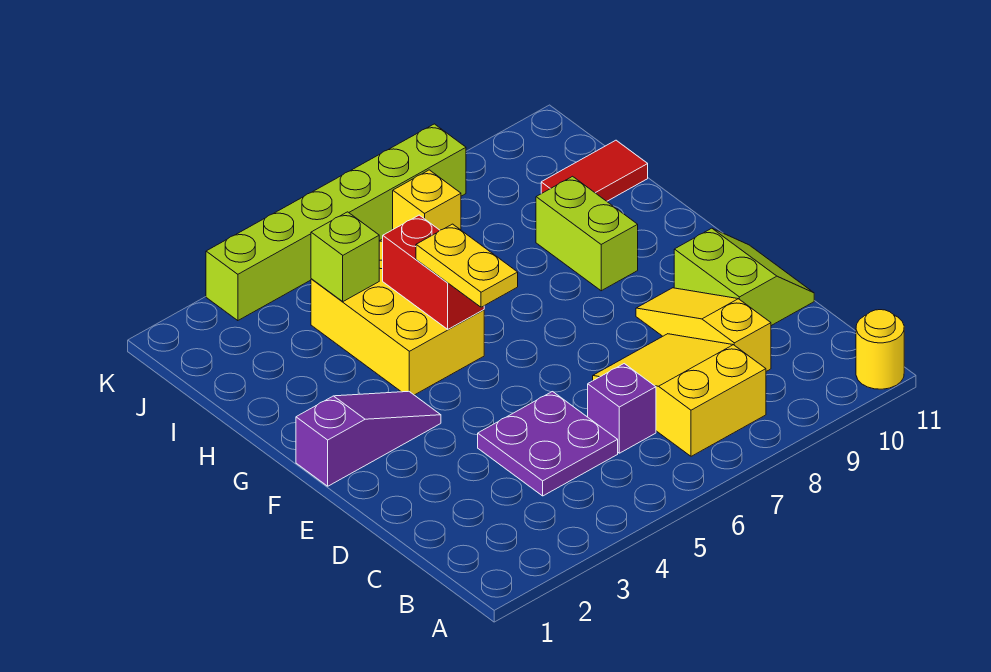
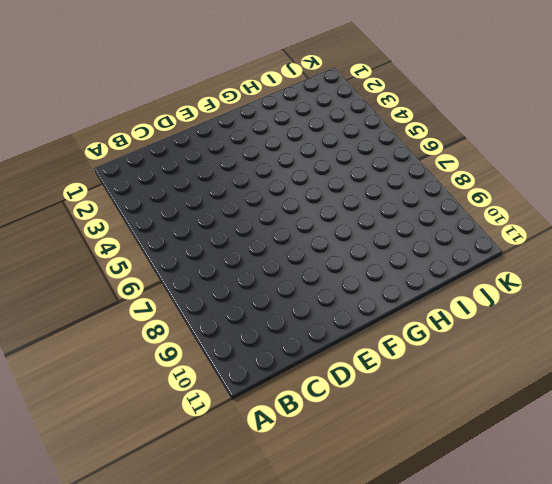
none -> yellow round brick A11 level 1
none -> yellow slope B7:D8 level 1 top B
none -> purple plate C4:D5 level 1

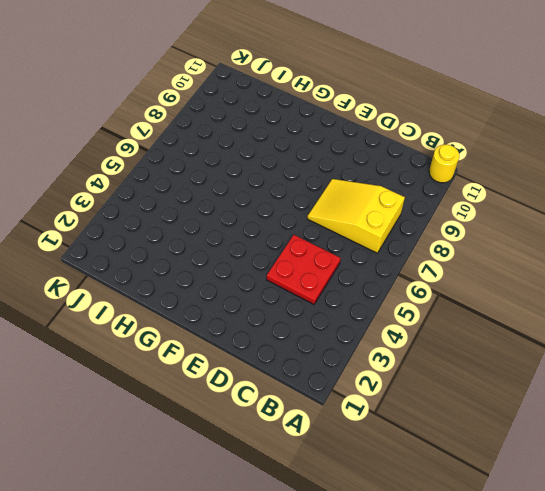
red plate C4:D5 level 1 -> purple plate C4:D5 level 1
none -> purple brick C6 level 1
none -> yellow slope C9:E9 level 1 top C
none -> lime slope D10:E11 level 1 top 10

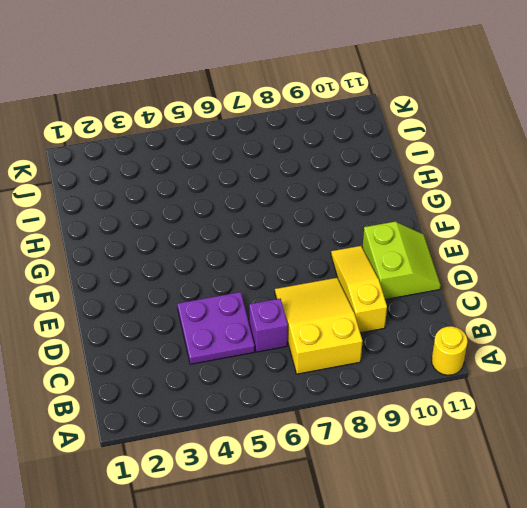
none -> purple slope F1:F3 level 1 top 1
none -> yellow brick G4:I5 level 1
none -> lime brick G9:H9 level 1

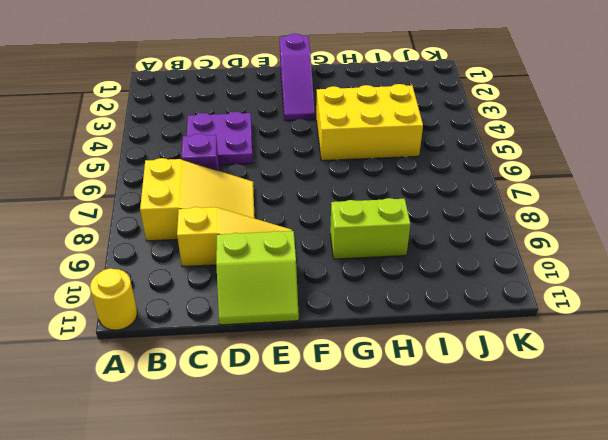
none -> red tile I10:I11 level 1
none -> yellow brick J7 level 1
none -> lime brick K3:K8 level 1

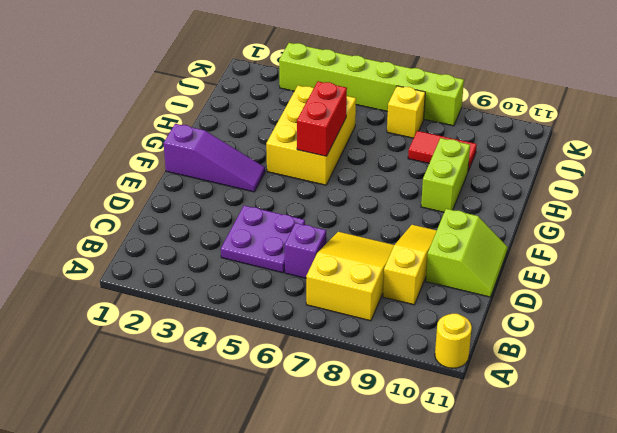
red tile I8:I9 level 1 -> red tile I10:I11 level 1
none -> lime brick I4 level 2
none -> yellow plate F5:G5 level 3

